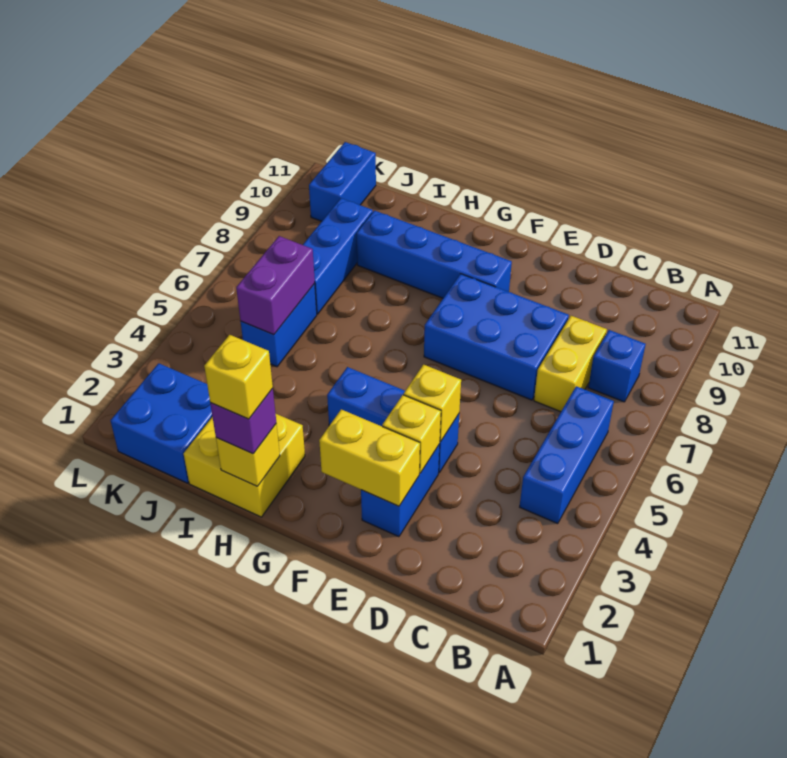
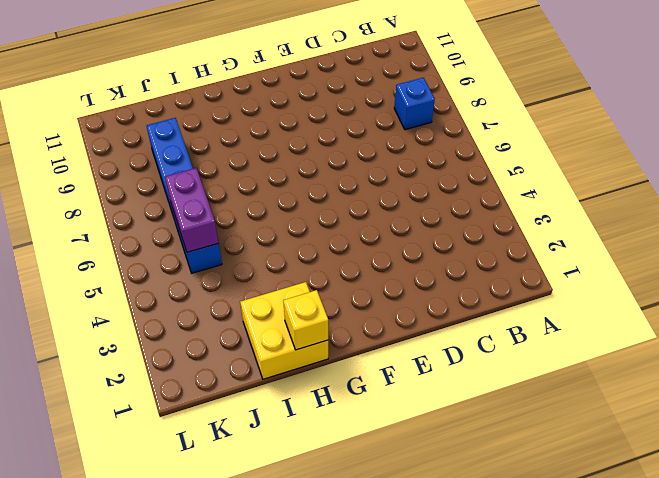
none -> blue brick B4:B6 level 1
none -> yellow brick C7:C8 level 1
none -> blue brick D7:F8 level 1

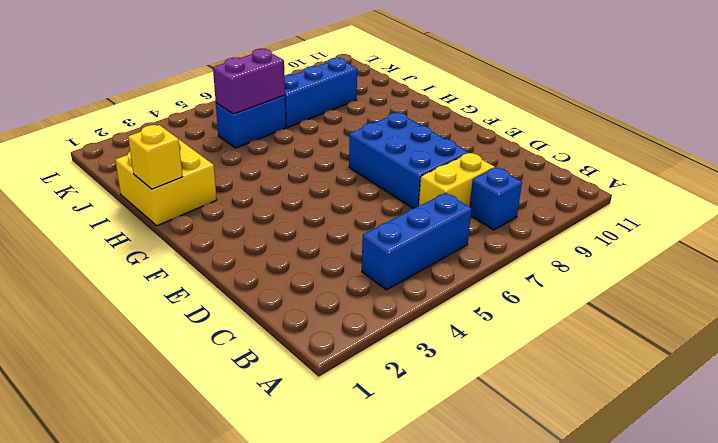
none -> blue brick E2:E3 level 1
none -> blue brick E4:G4 level 1
none -> blue brick F9:I9 level 1

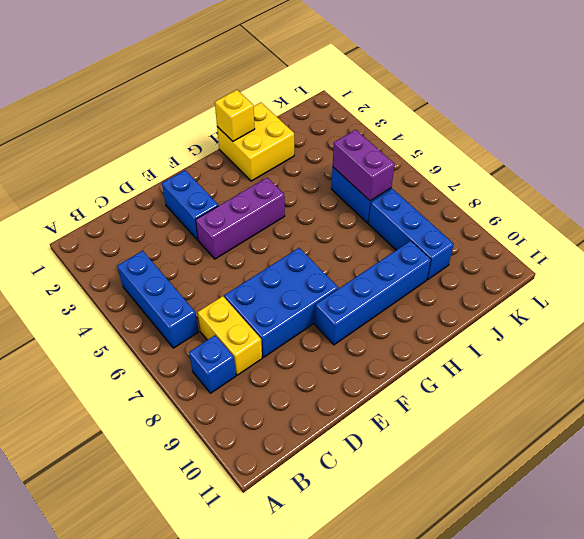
purple brick E4:G4 level 1 -> blue brick E4:G4 level 1
none -> blue brick J1:K2 level 1
none -> blue brick K10:K11 level 1
none -> yellow brick E2:F2 level 2

